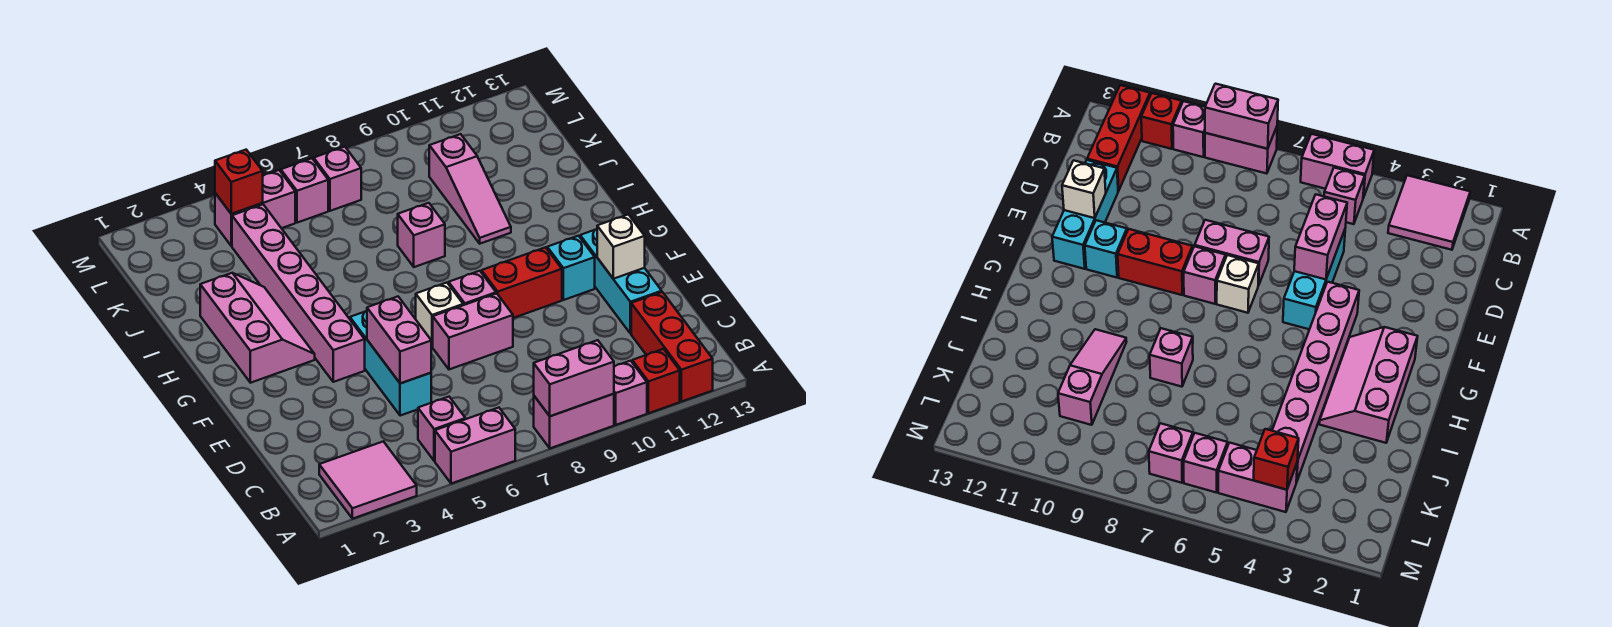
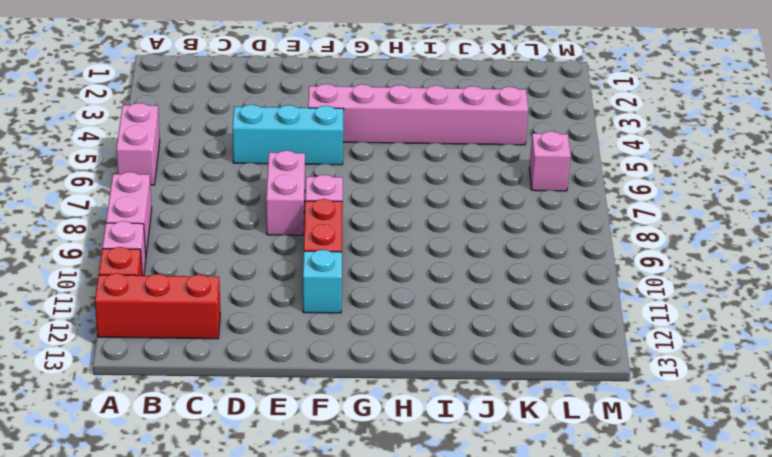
none -> pink tile A2:B3 level 1
none -> pink brick B5 level 1
none -> cyan brick D12:F12 level 1

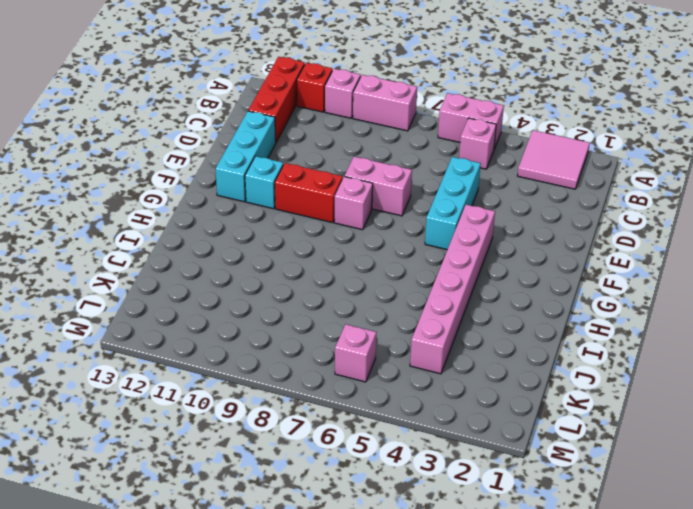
none -> white brick F7 level 1
none -> pink slope G2:I3 level 1 top 2
none -> pink brick I8 level 1

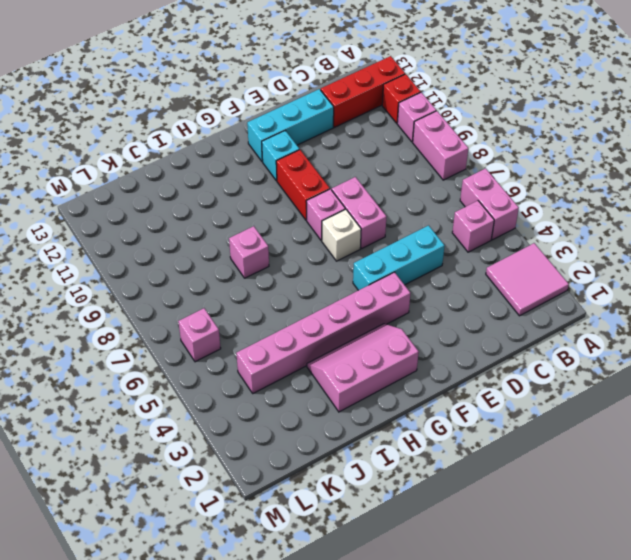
none -> pink slope I10:K10 level 1 top K
none -> pink brick L4:L5 level 1
none -> pink brick L7 level 1

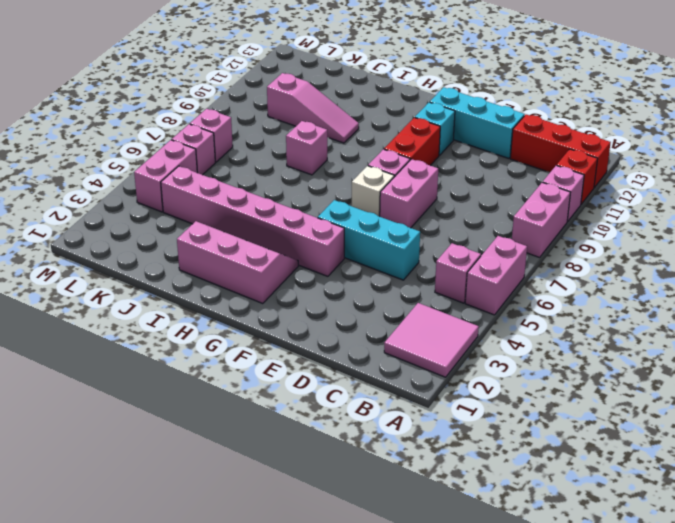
none -> pink brick A8:A9 level 2
none -> pink brick D5:E5 level 2
none -> white brick E12 level 2

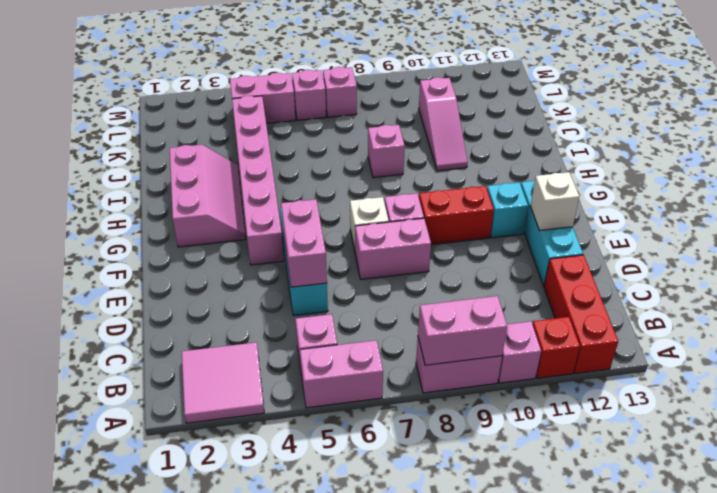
none -> red brick L4 level 2

